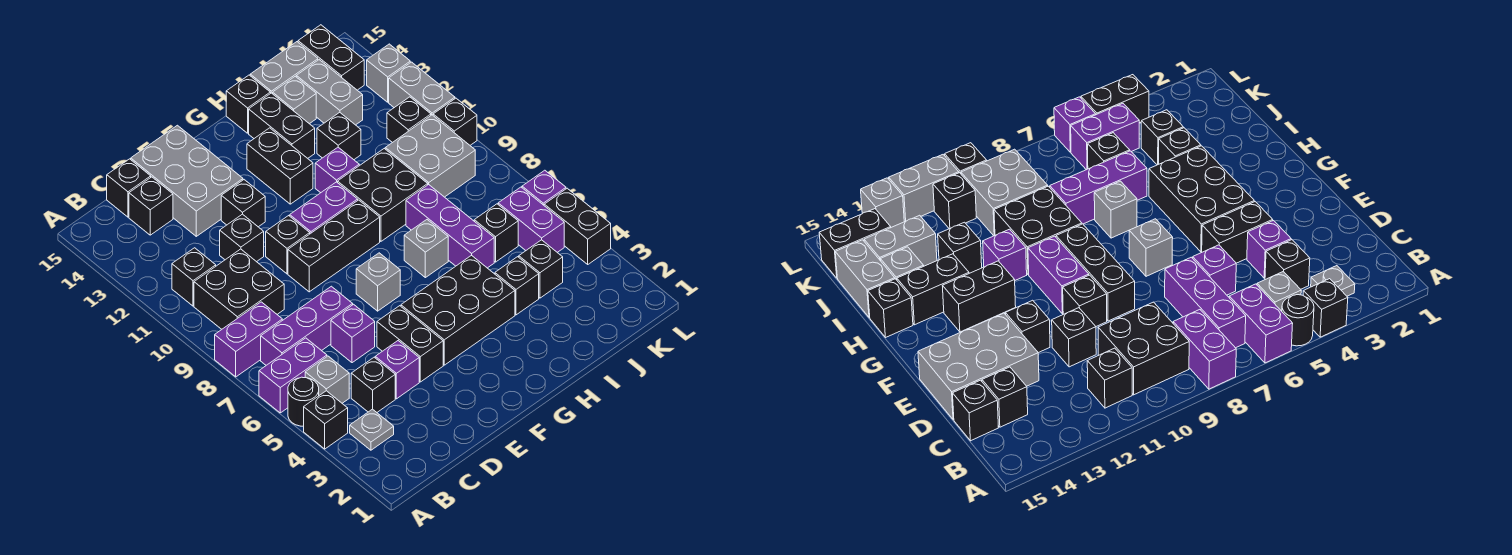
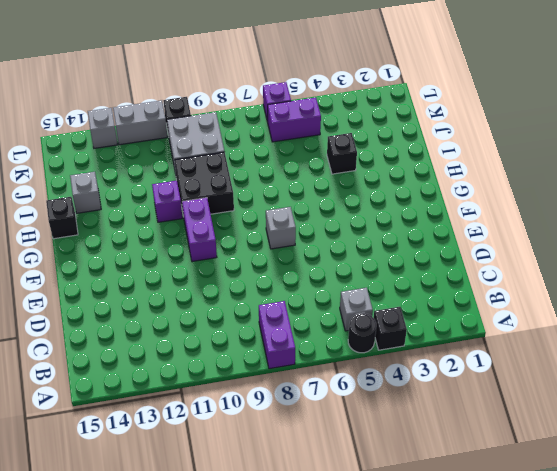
none -> purple brick A6:B6 level 1
none -> grey plate B3 level 1
none -> purple brick B7:D7 level 1
none -> black brick B9:C10 level 1

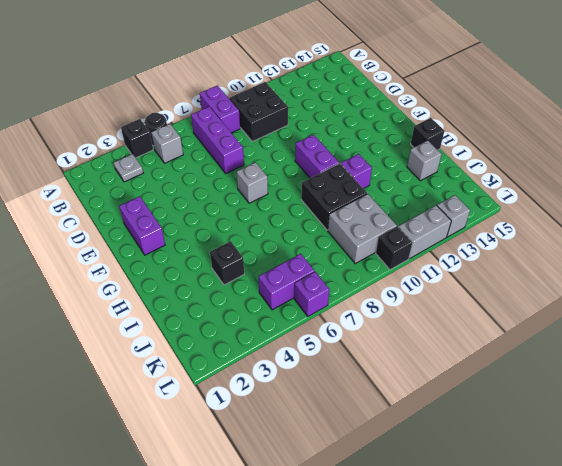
purple brick E2:F2 level 1 -> purple brick A6:B6 level 1
none -> black brick B11 level 1
none -> black brick C4 level 1
none -> black brick C14 level 1
none -> black brick C15 level 1

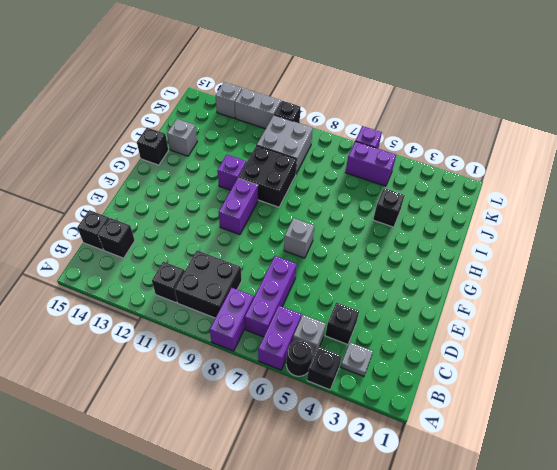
none -> purple brick D4 level 1
none -> purple brick D6 level 1
none -> black brick D11 level 1
none -> grey brick D13:E15 level 1

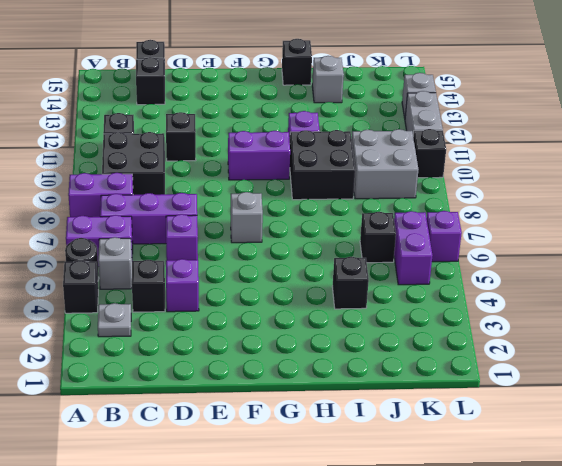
none -> grey brick D13:E15 level 1
none -> black brick E4:E5 level 1
none -> black brick E9:G9 level 1
none -> black brick E10 level 1

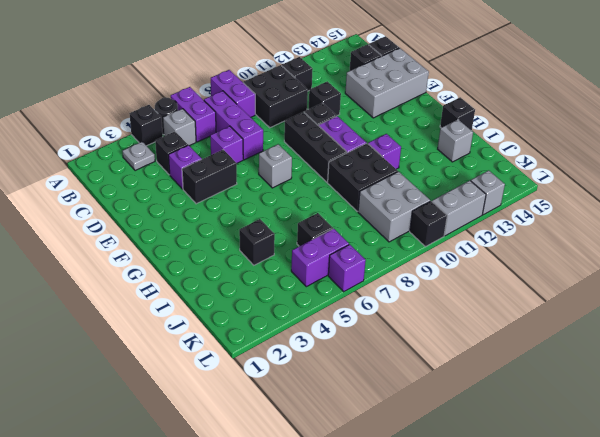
none -> black brick E12 level 1
none -> black brick F4:H5 level 1
none -> black brick G12:G13 level 1
none -> grey brick H7 level 1

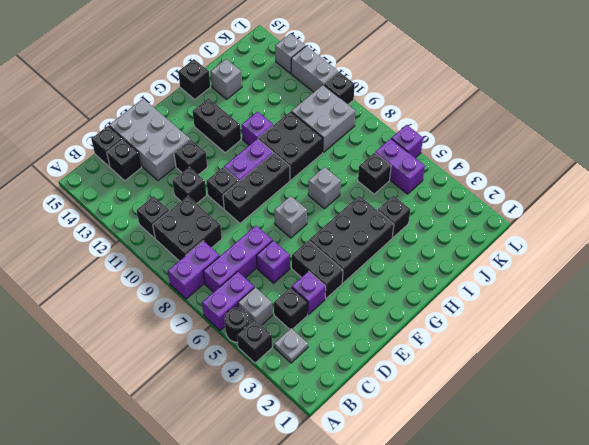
none -> black brick H13:H14 level 1
none -> purple brick I6:I8 level 1
none -> black brick I12 level 1
none -> grey brick I15:J15 level 1

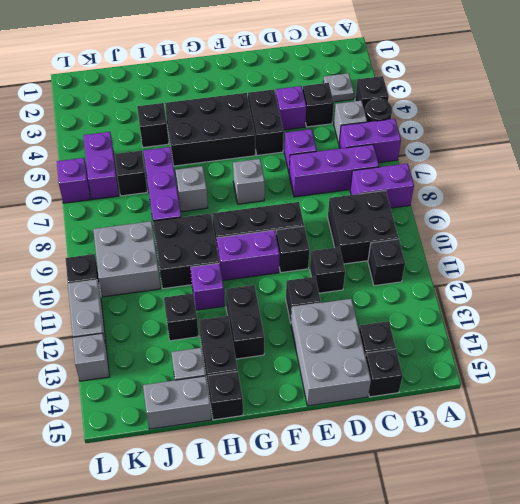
none -> black brick J4 level 1
none -> grey brick J13:J14 level 1
none -> black brick K11 level 1
none -> black brick K14:K15 level 1

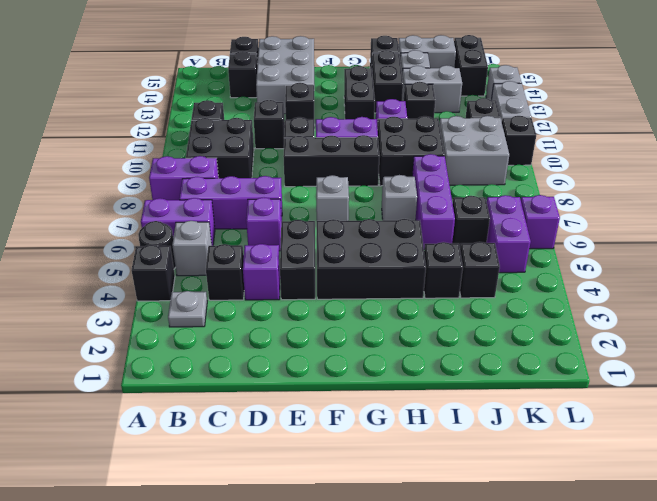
grey brick I13:J13 level 1 -> grey brick J13:J14 level 1
none -> black brick L4:L5 level 1

